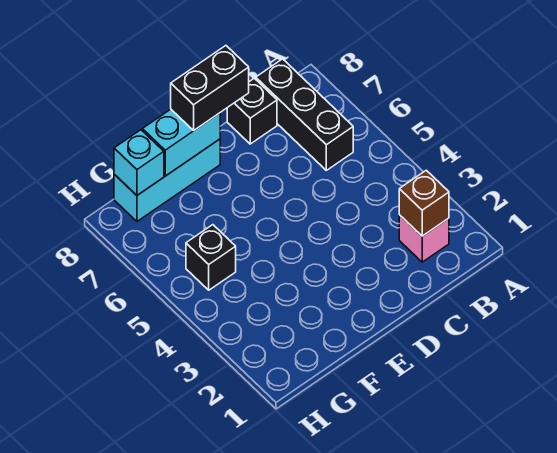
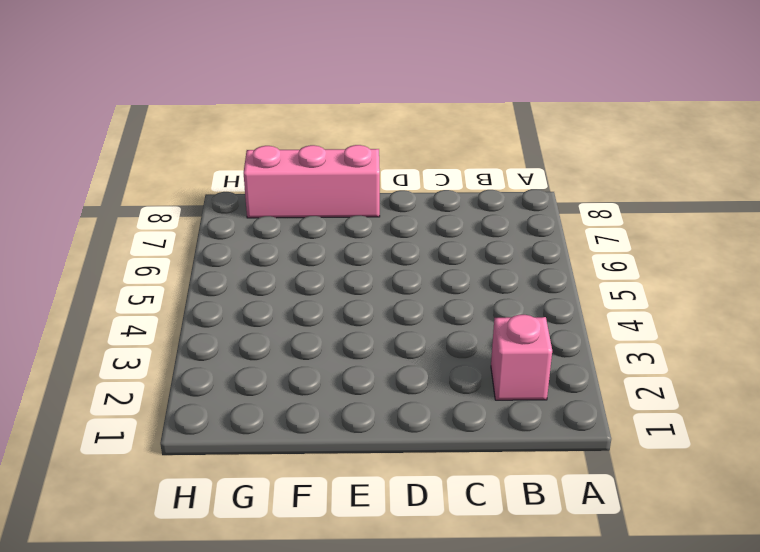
pink brick E8:G8 level 1 -> cyan brick E8:G8 level 1
none -> black brick B6:B8 level 1
none -> black brick C8 level 1

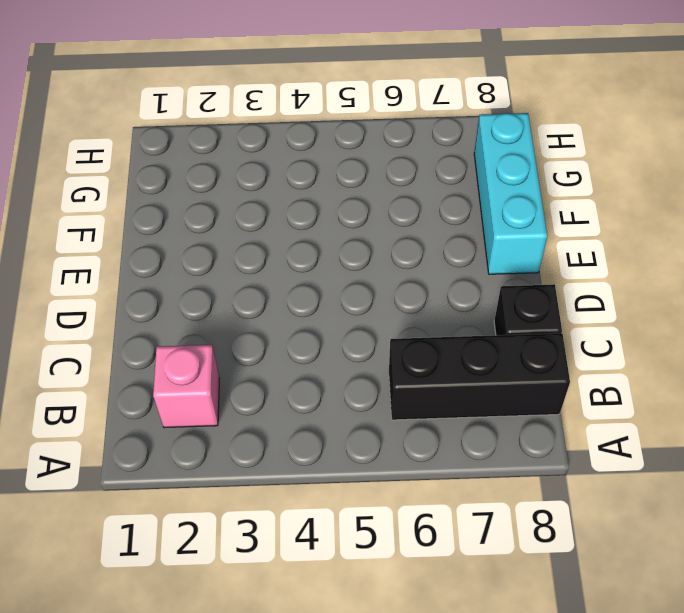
none -> black brick G5 level 1
none -> brown brick B2 level 2

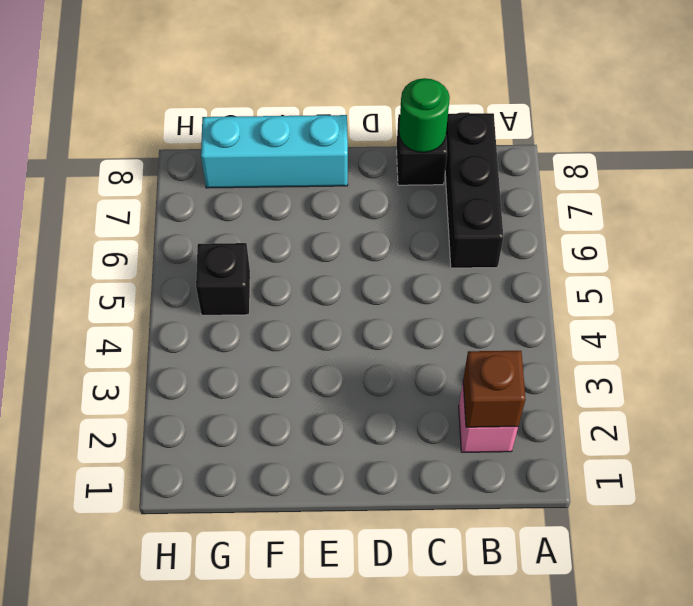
green round brick C8 level 2 -> none
none -> cyan brick E8:F8 level 2
none -> cyan brick G8 level 2

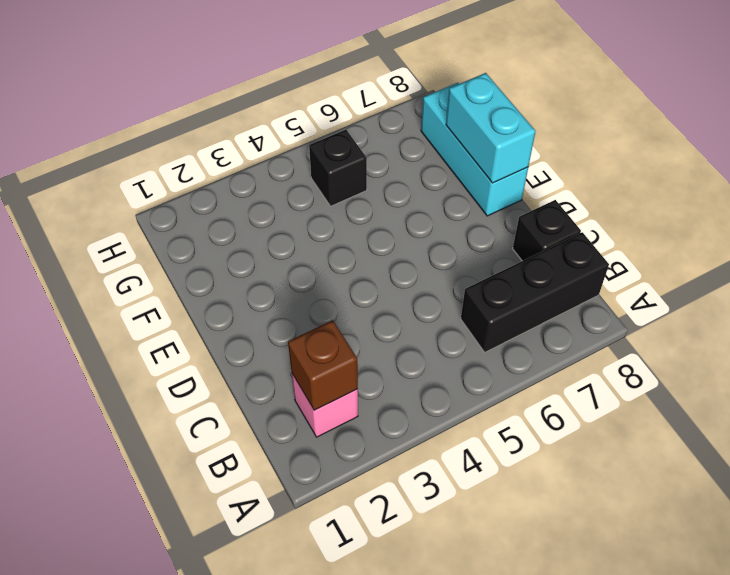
none -> cyan brick G8 level 2
none -> black brick D8:E8 level 3

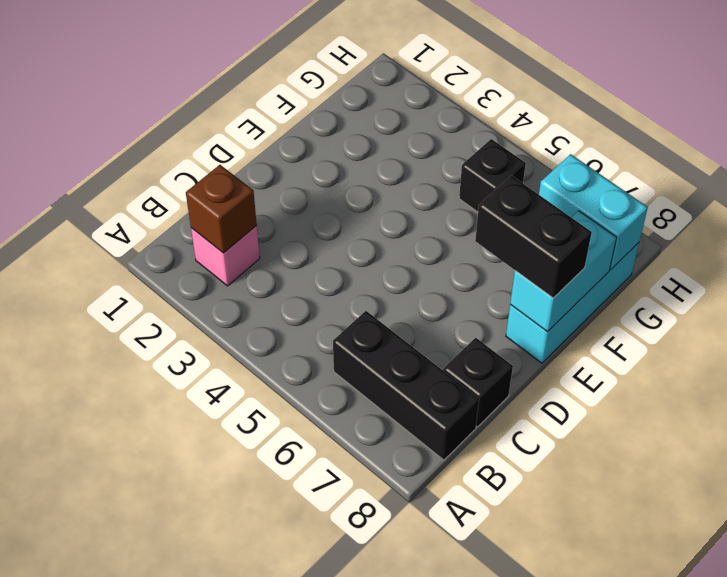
black brick E7:E8 level 3 -> black brick D8:E8 level 3
cyan brick G7:G8 level 2 -> cyan brick G8 level 2

